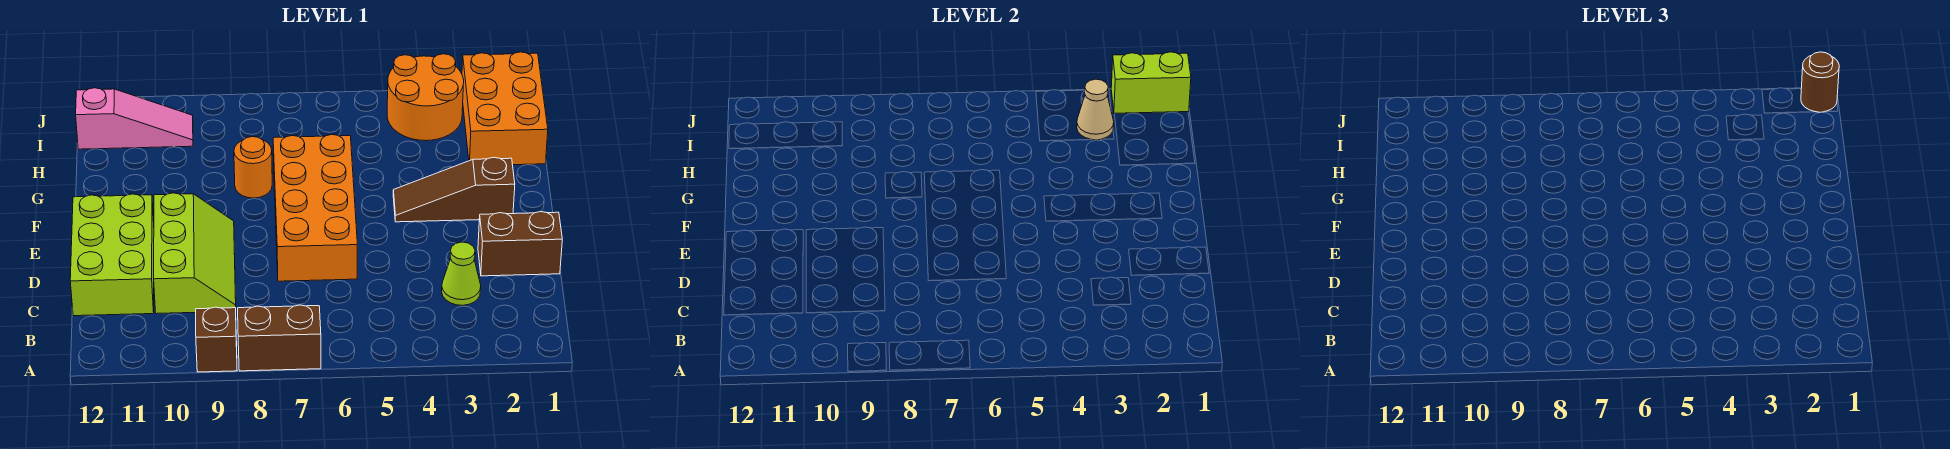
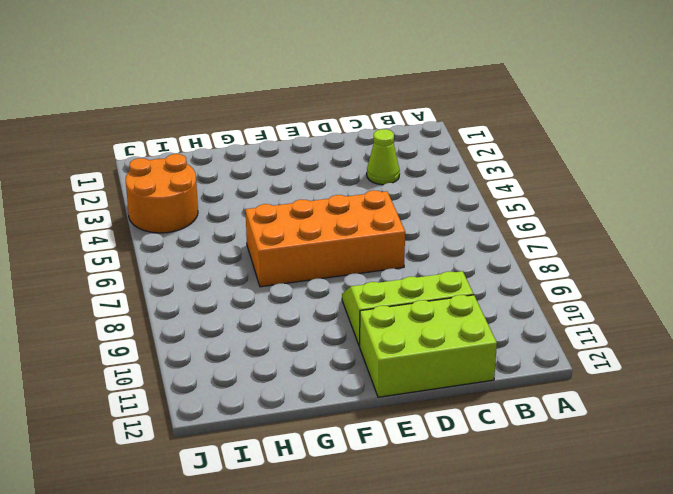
none -> brown brick A7:A8 level 1
none -> brown brick A9 level 1
none -> brown brick D1:D2 level 1

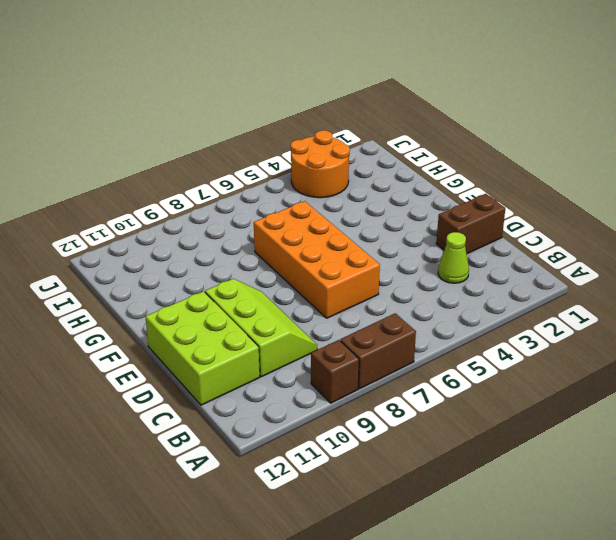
none -> brown slope F2:F4 level 1 top 2
none -> orange round brick G8 level 1
none -> orange brick H1:J2 level 1

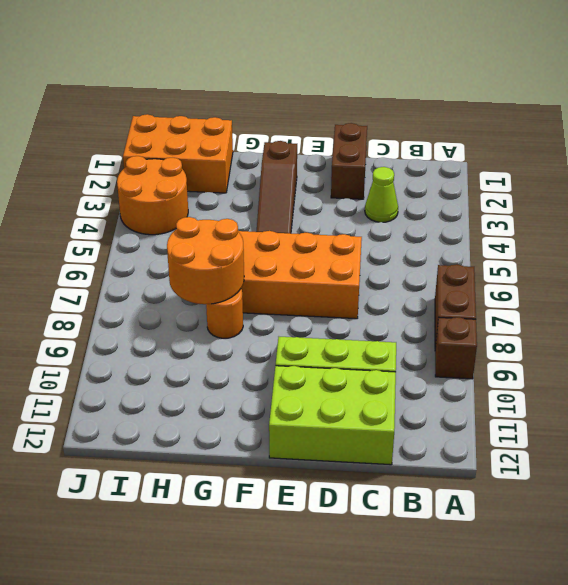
orange round brick G7:H8 level 2 -> none
none -> pink slope I10:I12 level 1 top 12
none -> tan cone I3 level 2
none -> lime brick J1:J2 level 2

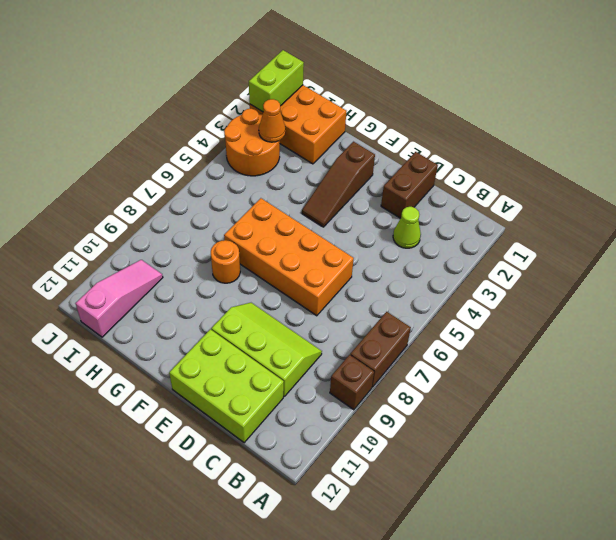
orange cone I3 level 2 -> tan cone I3 level 2
none -> brown round brick J1 level 3

